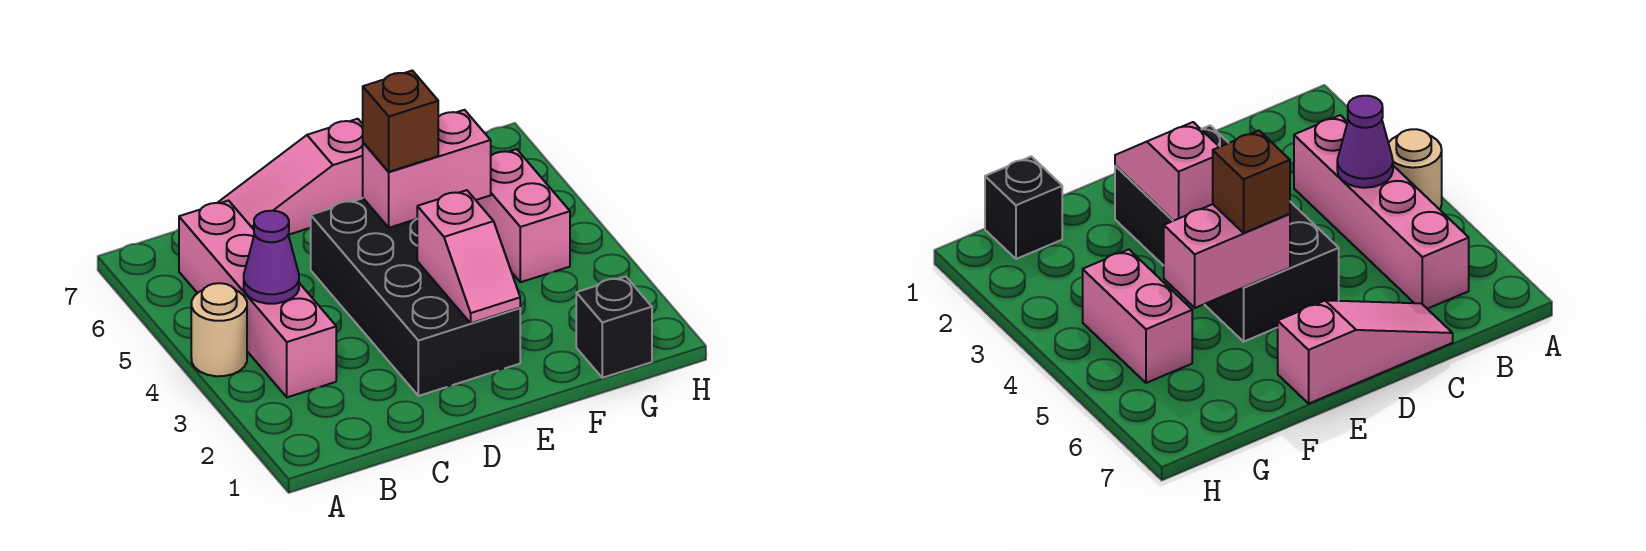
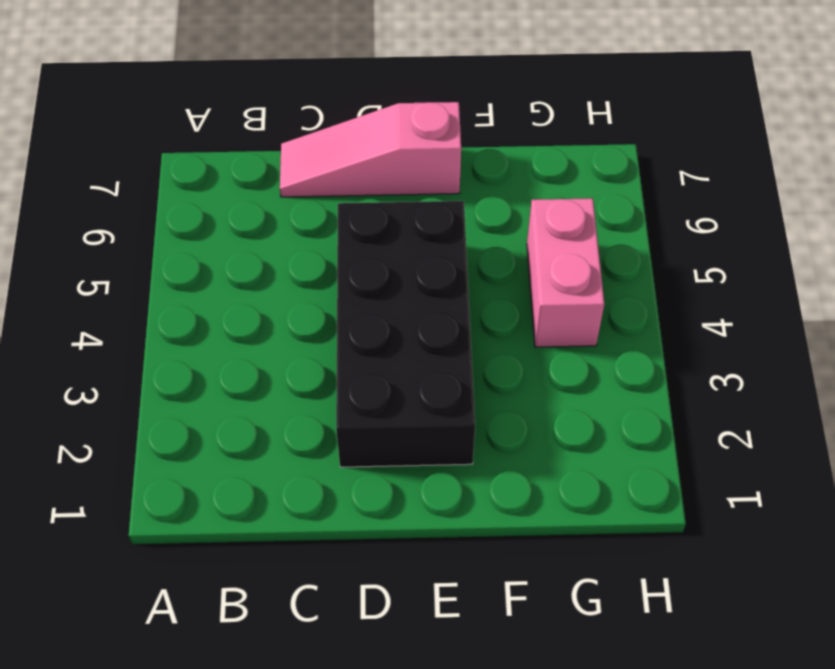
none -> tan round brick A4 level 1
none -> pink brick B3:B6 level 1

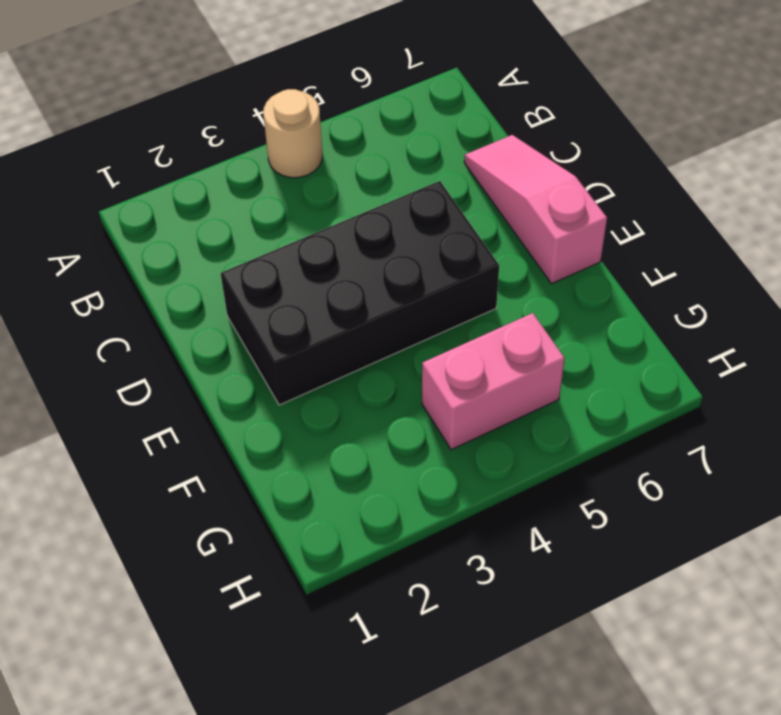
none -> pink brick B3:B6 level 1
none -> black brick G1 level 1

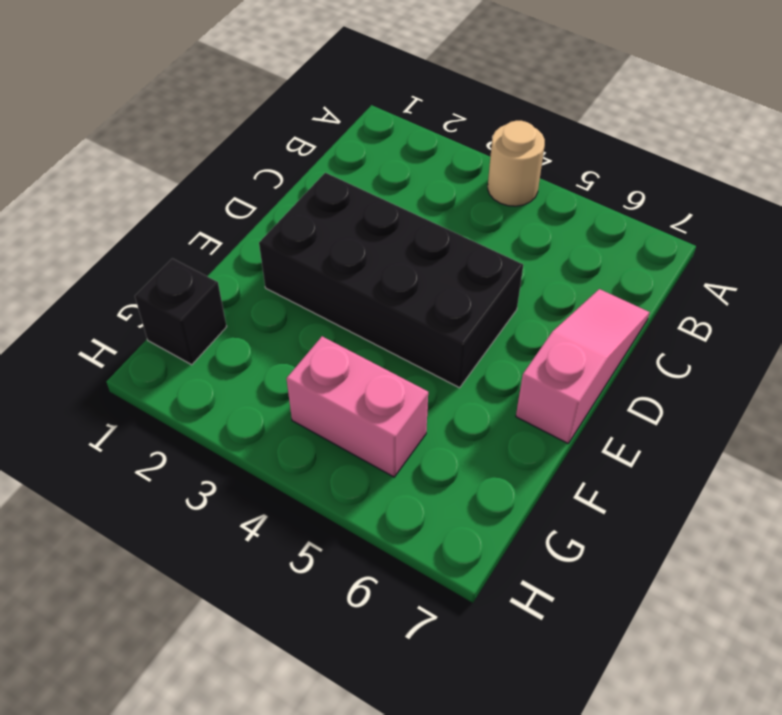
none -> pink brick B3:B6 level 1
none -> purple cone B4 level 2

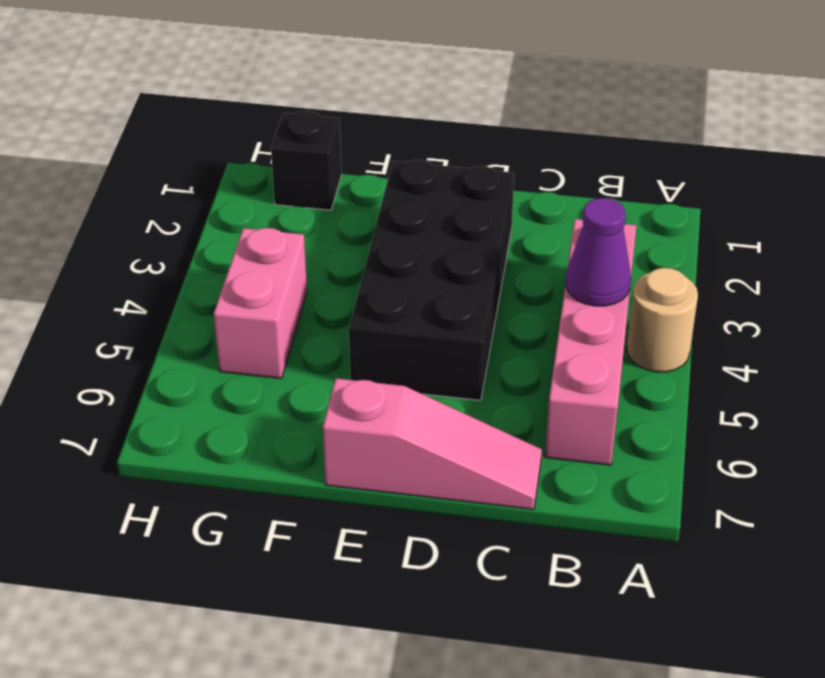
none -> pink slope E2:E3 level 2 top 3
none -> pink brick E5:F5 level 2

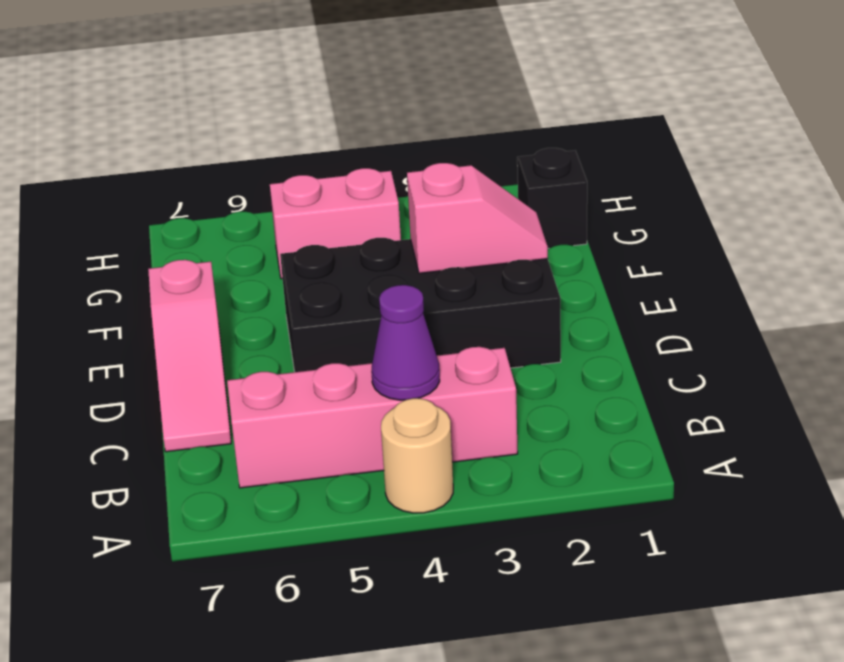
none -> pink brick E5:F5 level 2
none -> brown brick E5 level 3

